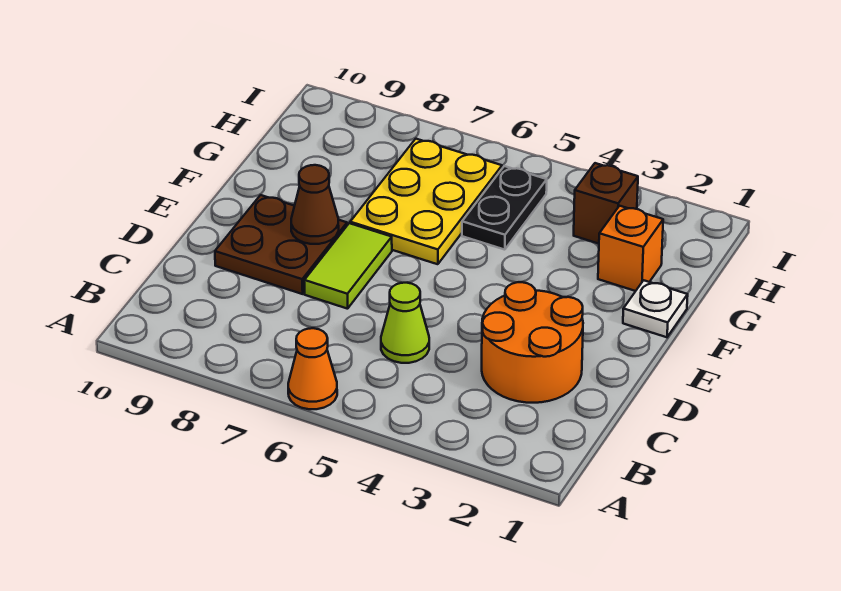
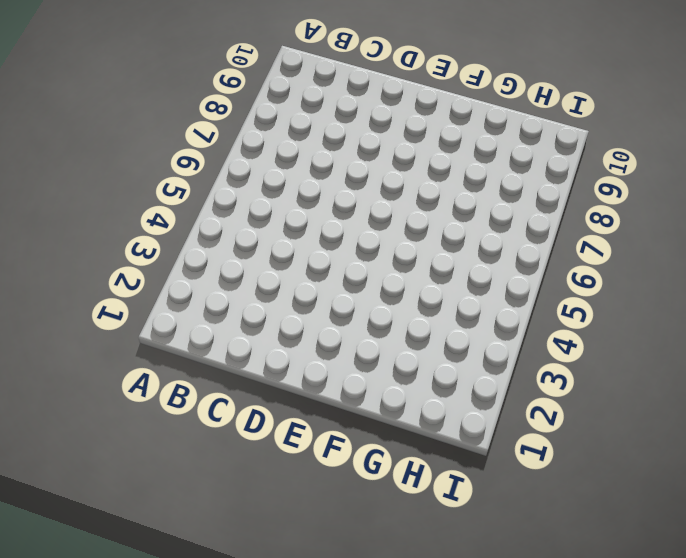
none -> orange cone A6 level 1
none -> orange round brick C2:D3 level 1

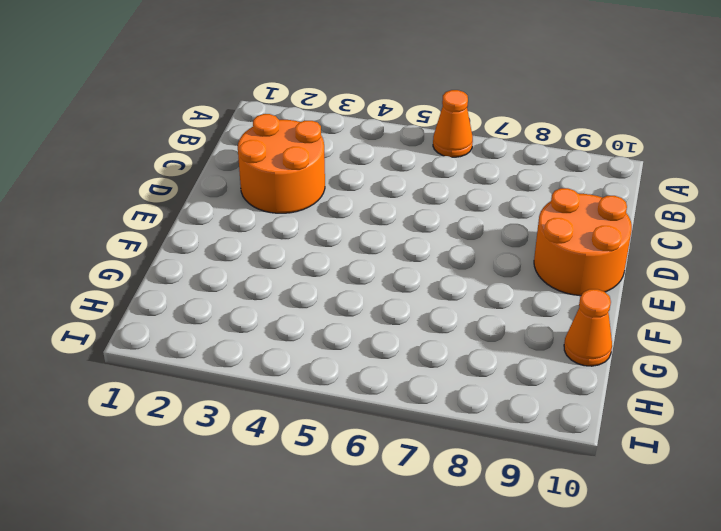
orange round brick D9:E10 level 1 -> brown plate D8:E9 level 1
orange cone G10 level 1 -> none
none -> lime cone C5 level 1
none -> lime tile D7:E7 level 1

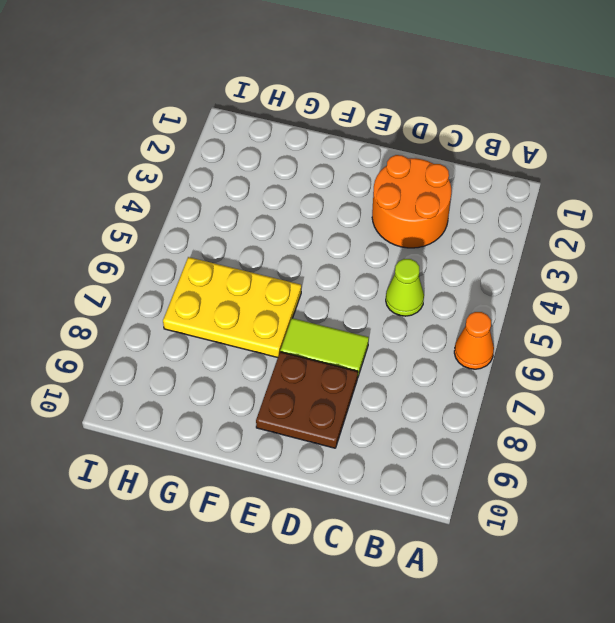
none -> white plate F1 level 1
none -> orange brick G2 level 1

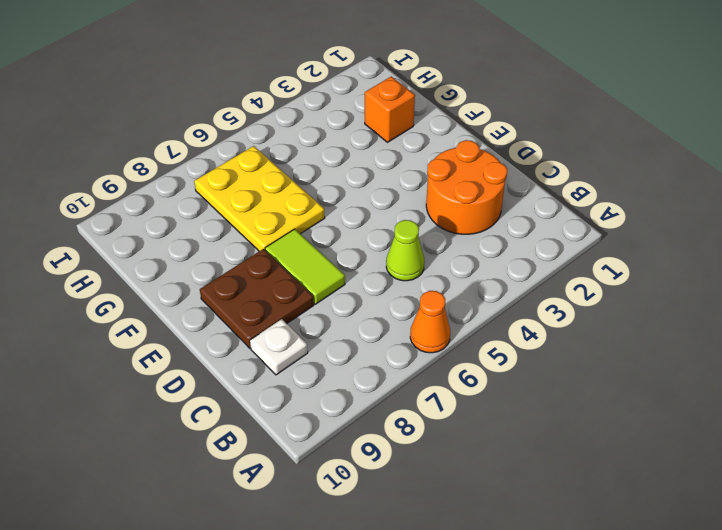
white plate C9 level 1 -> white plate F1 level 1
none -> black plate G5:H5 level 1
none -> brown brick H3 level 1

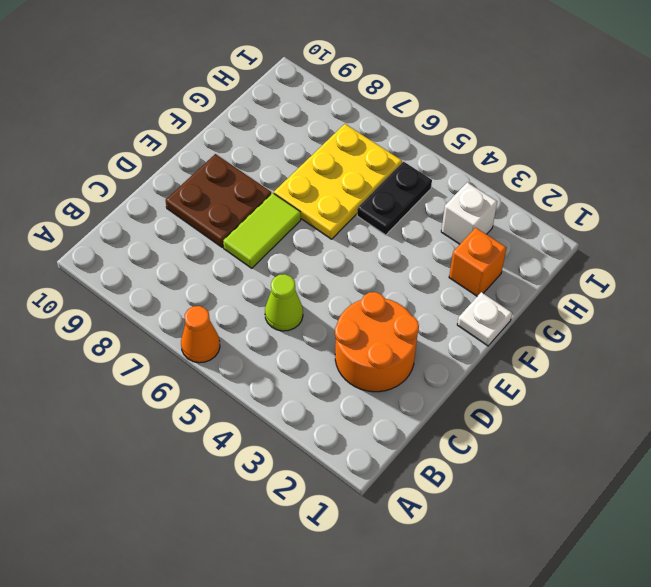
white brick H3 level 1 -> brown brick H3 level 1
none -> brown cone E8 level 2

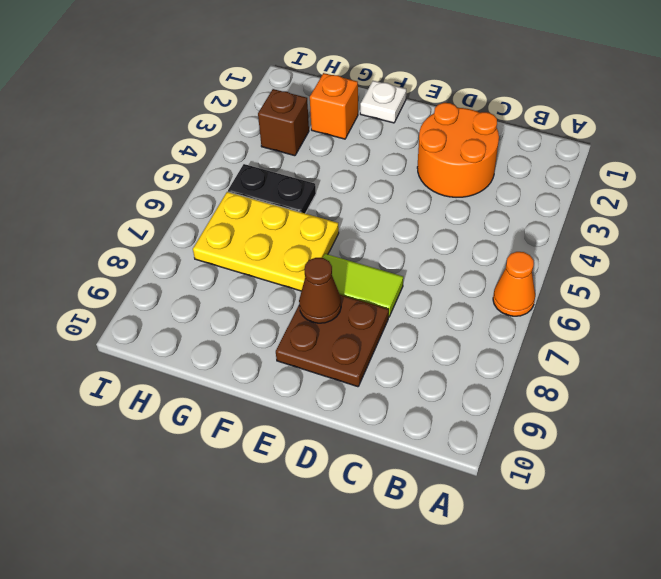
none -> lime cone C5 level 1

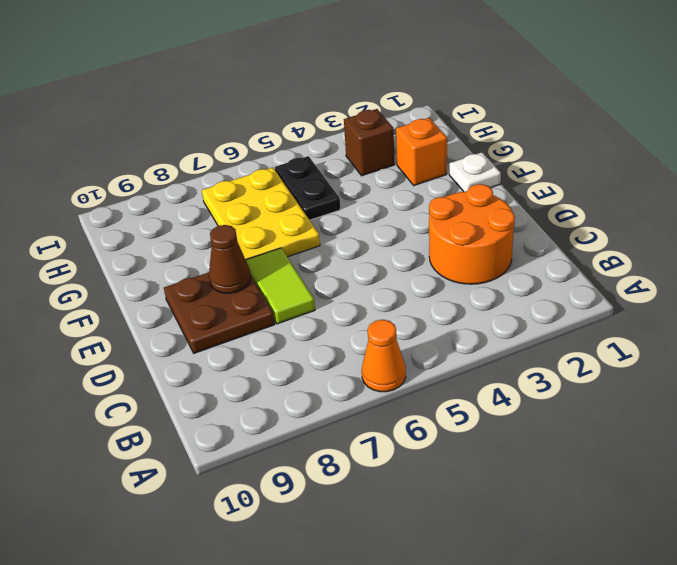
none -> lime cone C5 level 1

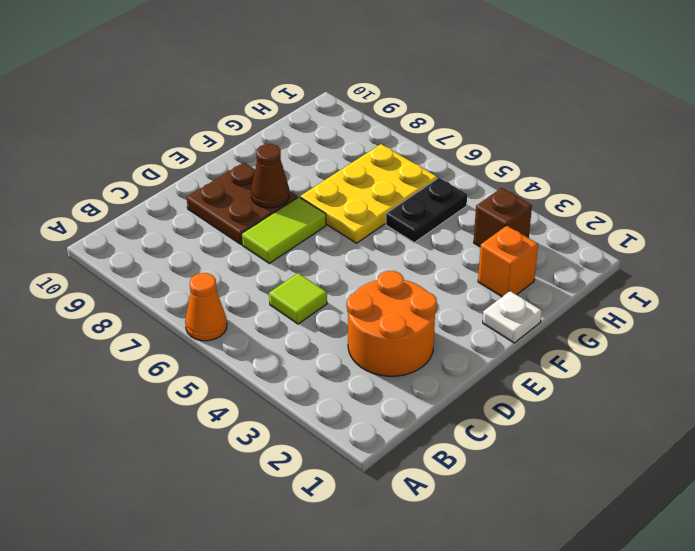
lime tile C5 level 1 -> lime cone C5 level 1

